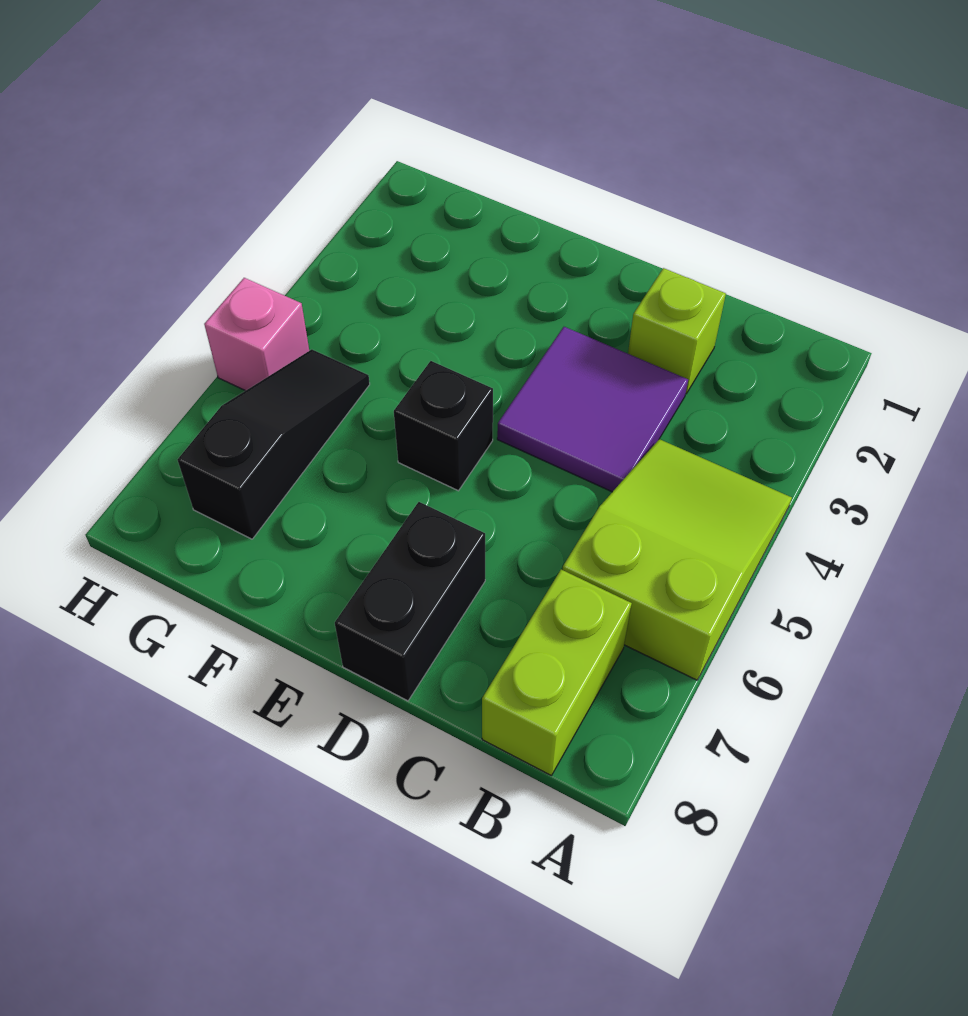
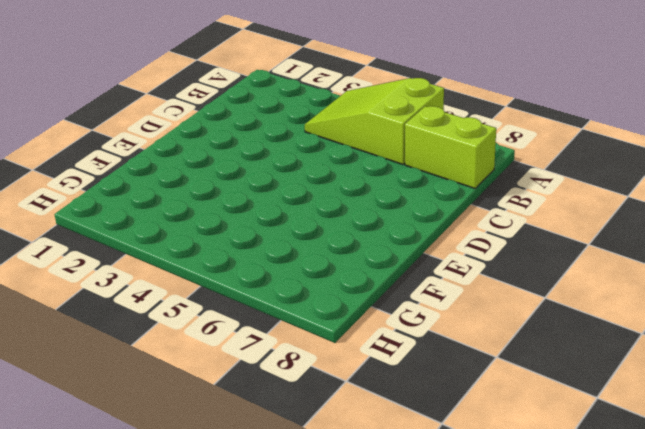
none -> lime brick C2 level 1
none -> purple tile C3:D4 level 1

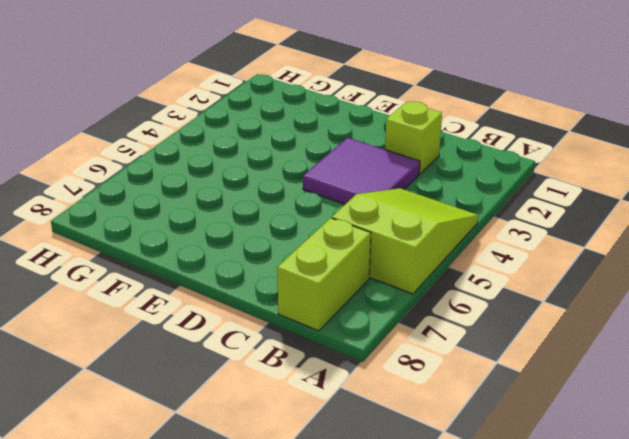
none -> black brick D7:D8 level 1
none -> black brick E5 level 1

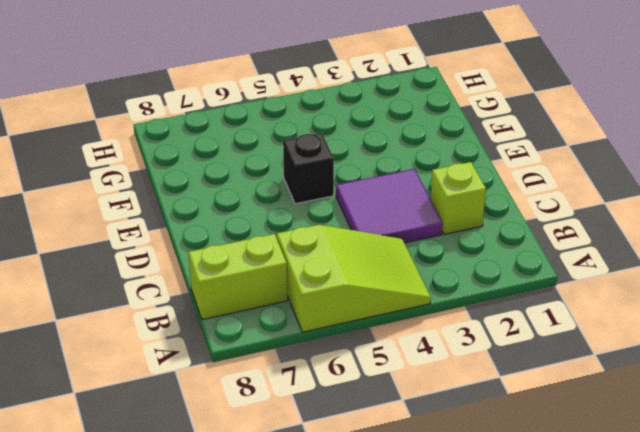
none -> black brick D7:D8 level 1
none -> black slope G5:G7 level 1 top 7

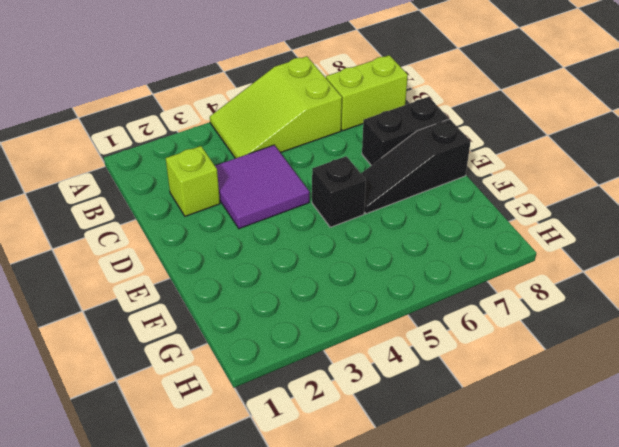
black slope E6:E8 level 1 top 8 -> black slope G5:G7 level 1 top 7
none -> pink brick H5 level 1

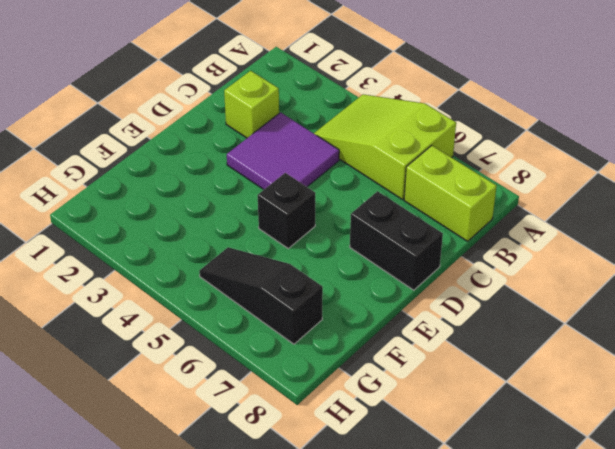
none -> pink brick H5 level 1

